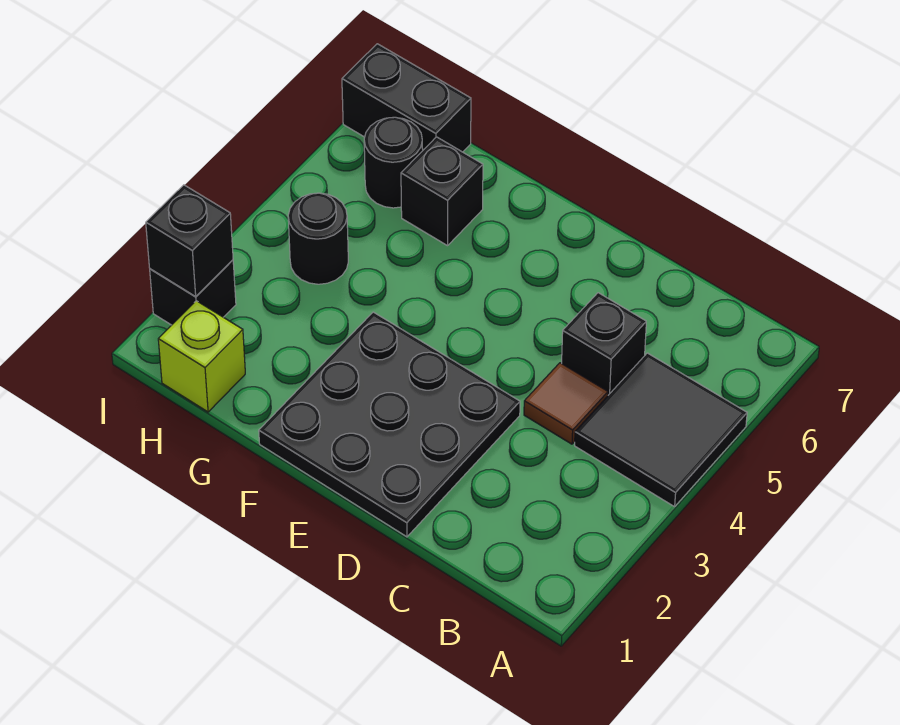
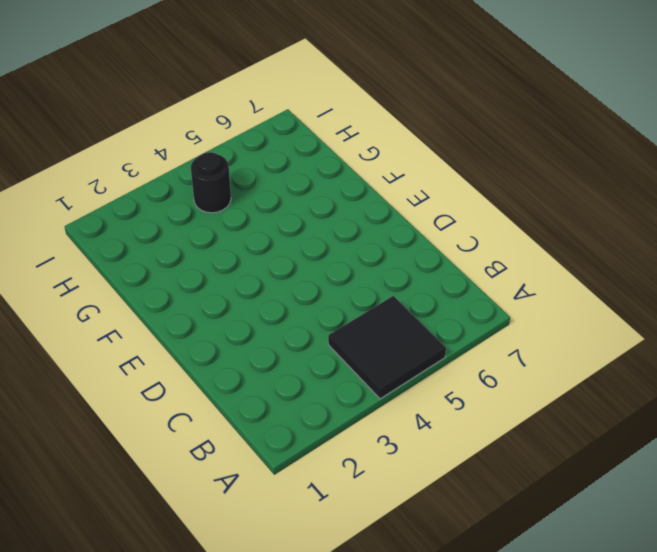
none -> brown tile C4 level 1
none -> black brick C5 level 1

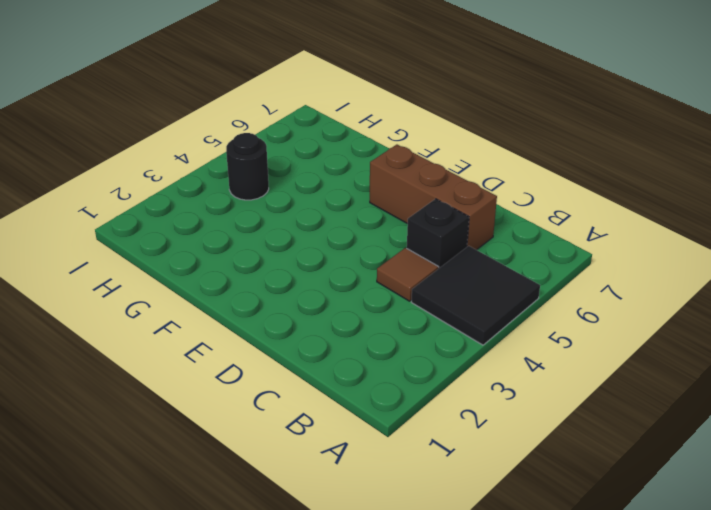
brown brick C6:E6 level 1 -> none
none -> black plate D1:F3 level 1
none -> black brick G6 level 1

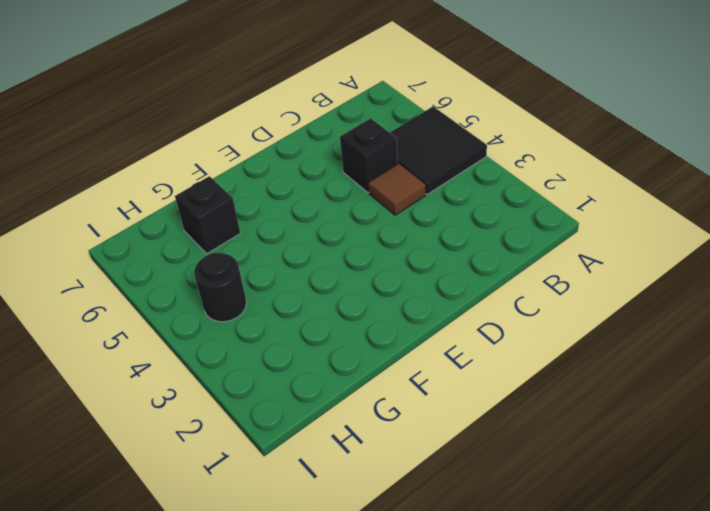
none -> black plate D1:F3 level 1
none -> lime brick H1 level 1

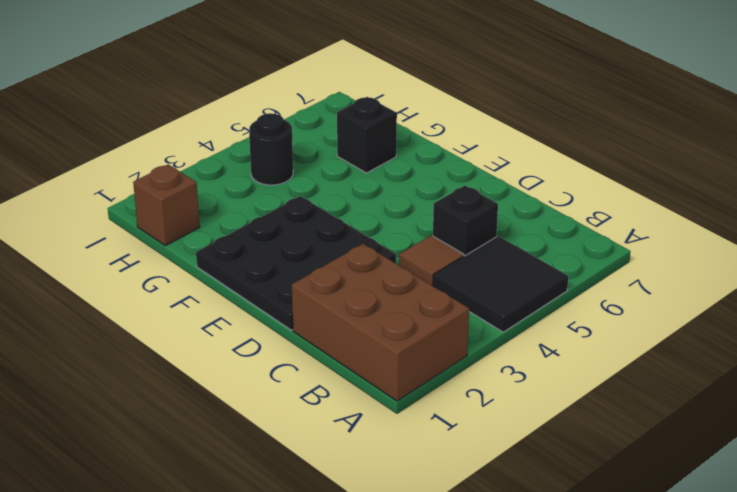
brown brick A1:C2 level 1 -> none
brown brick H1 level 1 -> lime brick H1 level 1
none -> black round brick H6 level 1
none -> black brick H7:I7 level 1

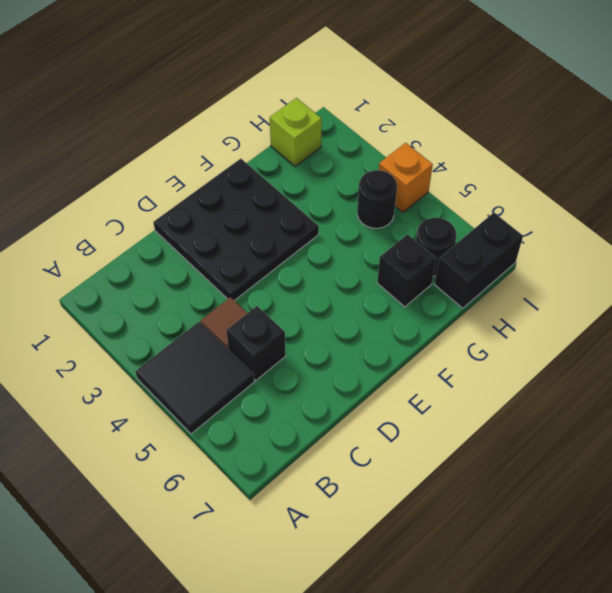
orange brick I4 level 1 -> none
none -> black brick I2 level 1
none -> black brick I2 level 2

